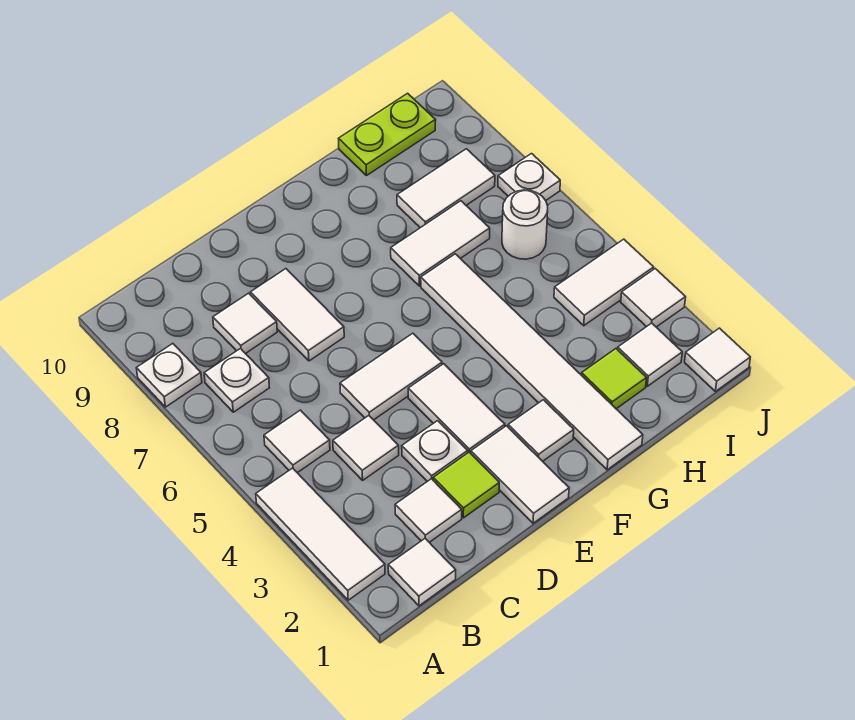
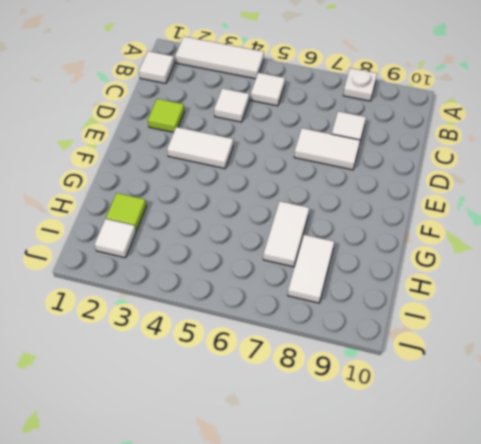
none -> white plate B7 level 1
none -> white tile C2 level 1
none -> white plate D3 level 1

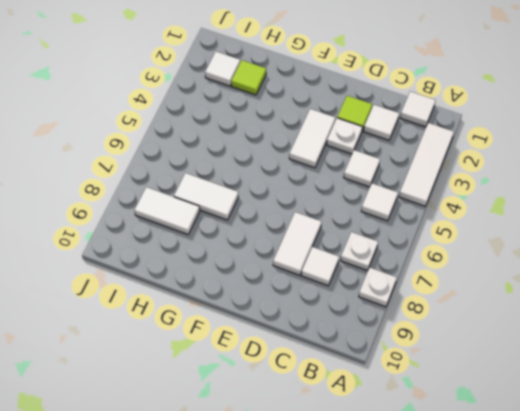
none -> white tile D5:E5 level 1
none -> white tile E1:E2 level 1
none -> white tile F2 level 1

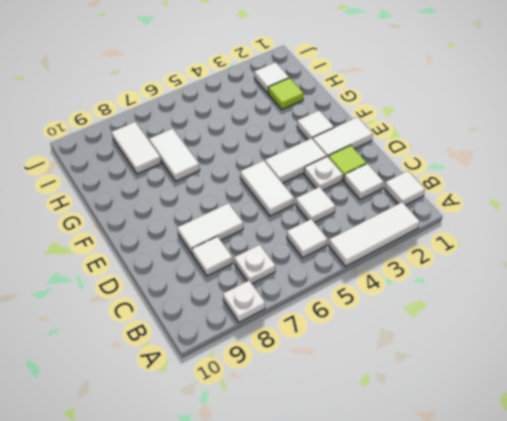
none -> white tile G1:G6 level 1
none -> lime plate H10:I10 level 1
none -> white tile I4:J4 level 1

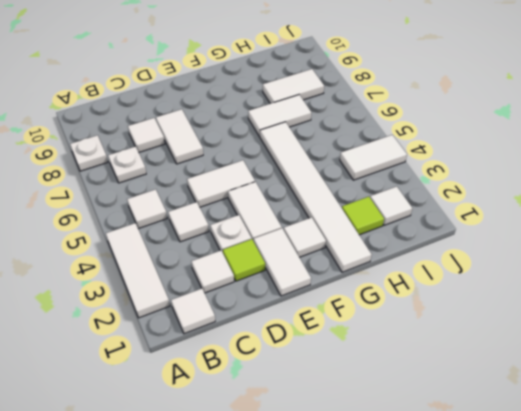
none -> lime plate H10:I10 level 1
none -> white round brick I6 level 1
none -> white tile J1 level 1

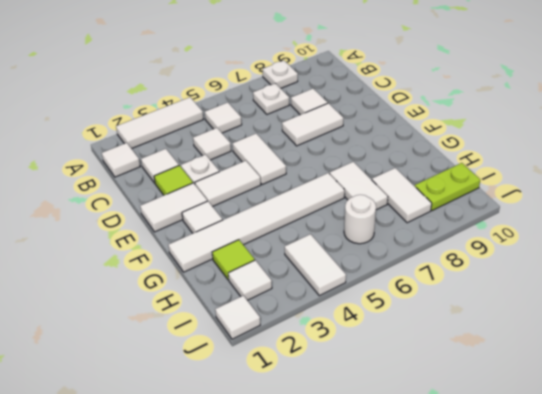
lime plate I9:I10 level 1 -> lime plate H10:I10 level 1
none -> white tile J3 level 1
none -> white plate J7 level 1

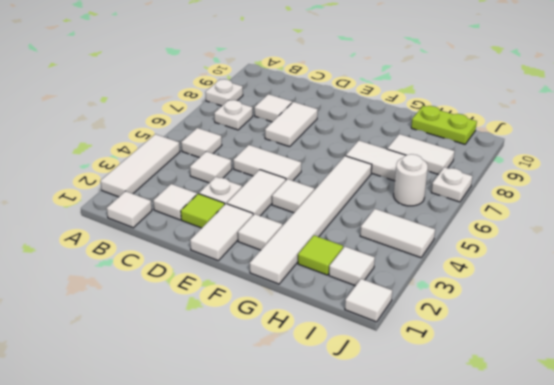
white tile F4 level 1 -> white tile J3 level 1

